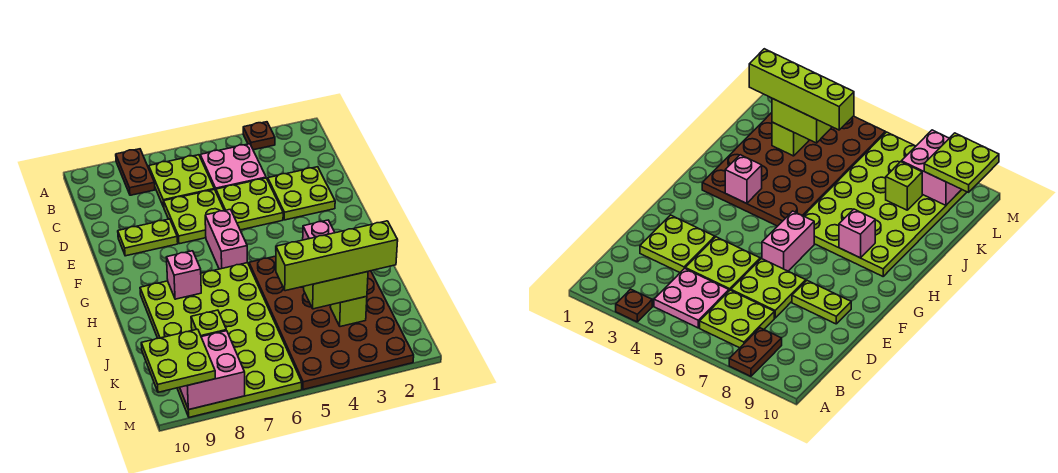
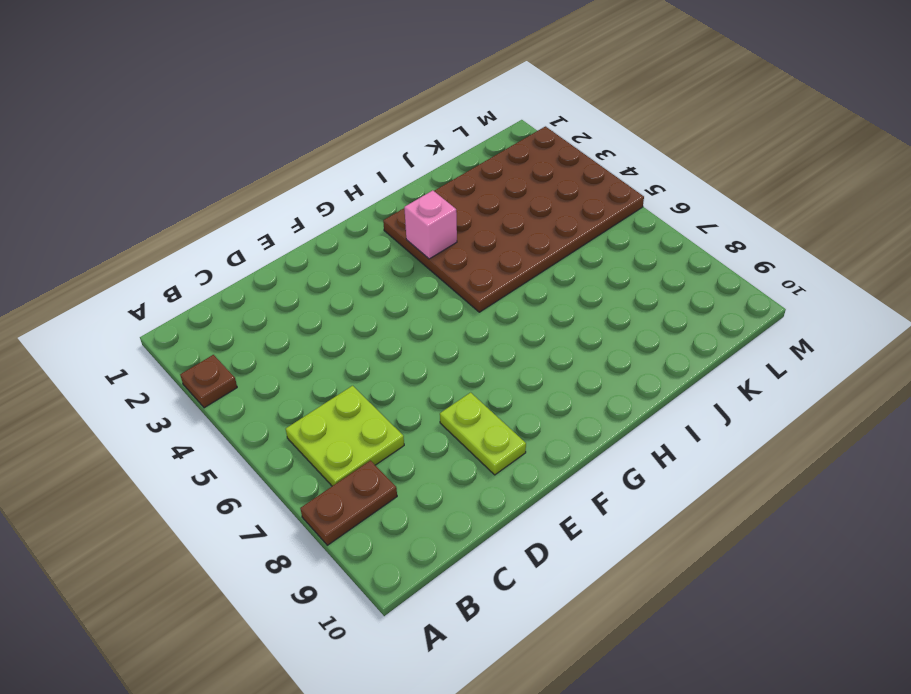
none -> pink plate B4:C5 level 1
none -> lime plate D2:E3 level 1
none -> lime plate D4:E5 level 1

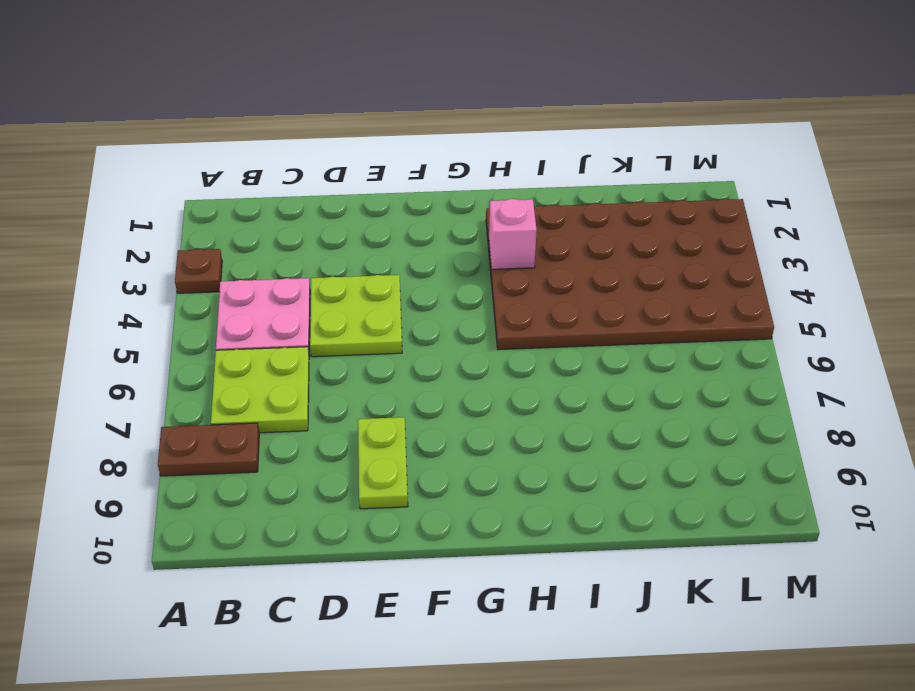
none -> lime plate D2:E3 level 1
none -> lime plate D6:E7 level 1
none -> pink brick F6:G6 level 1

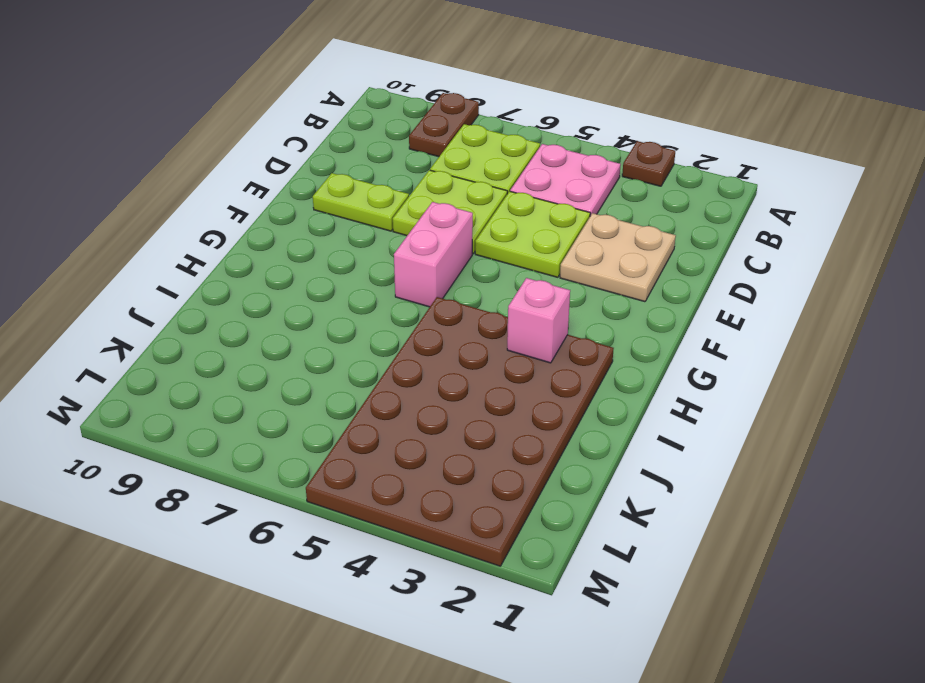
tan plate D2:E3 level 1 -> lime plate D2:E3 level 1
none -> lime plate H6:M9 level 1
none -> pink brick H8 level 2
none -> lime brick K3 level 2

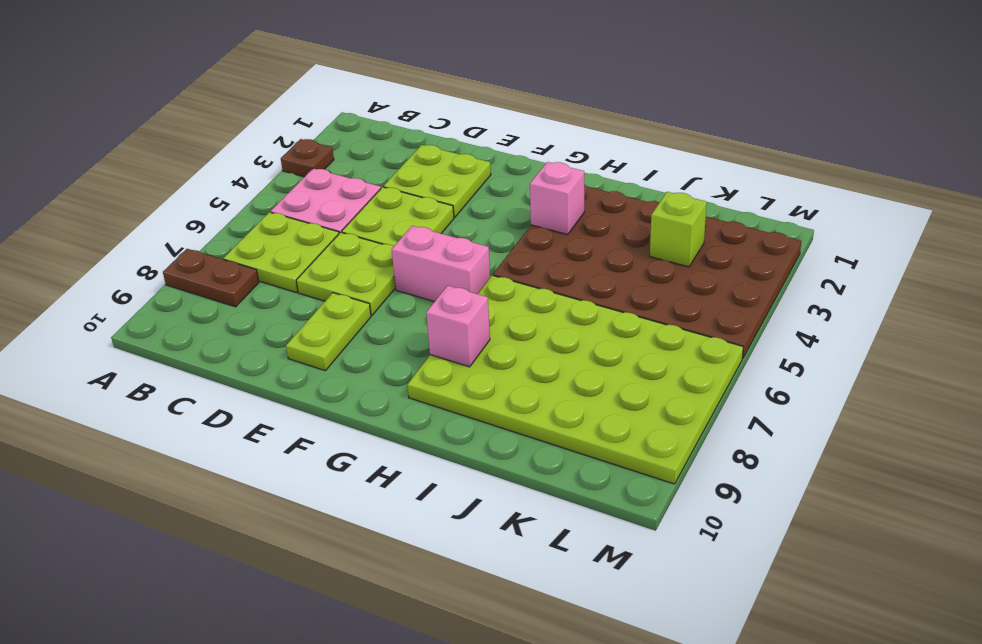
none -> lime brick K8 level 2
none -> pink brick L8:M9 level 2
none -> lime brick K3:K4 level 3

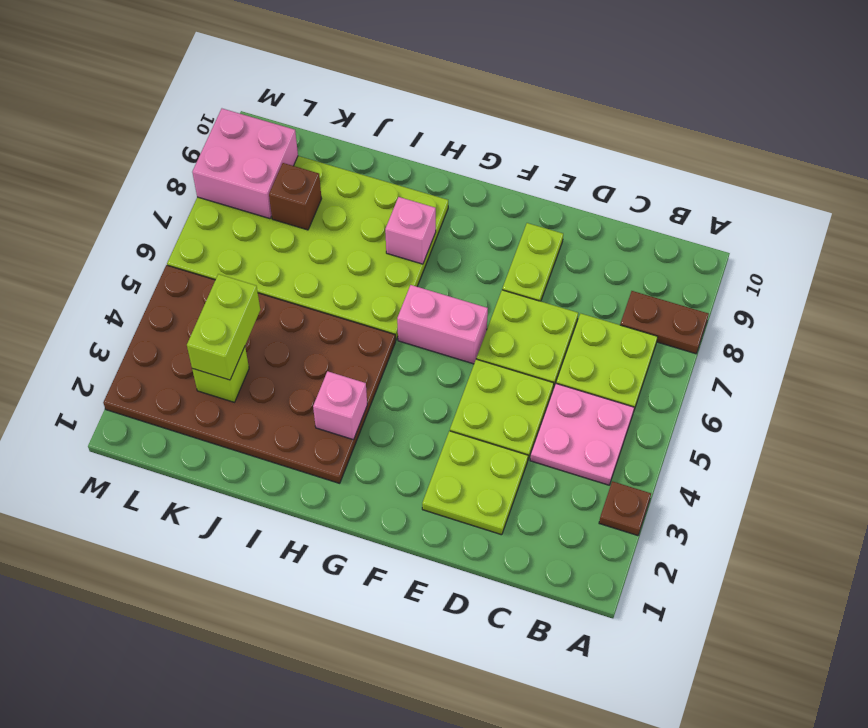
brown brick K8 level 2 -> lime brick K8 level 2
none -> lime plate L9:M10 level 3
none -> lime brick K2:K5 level 4

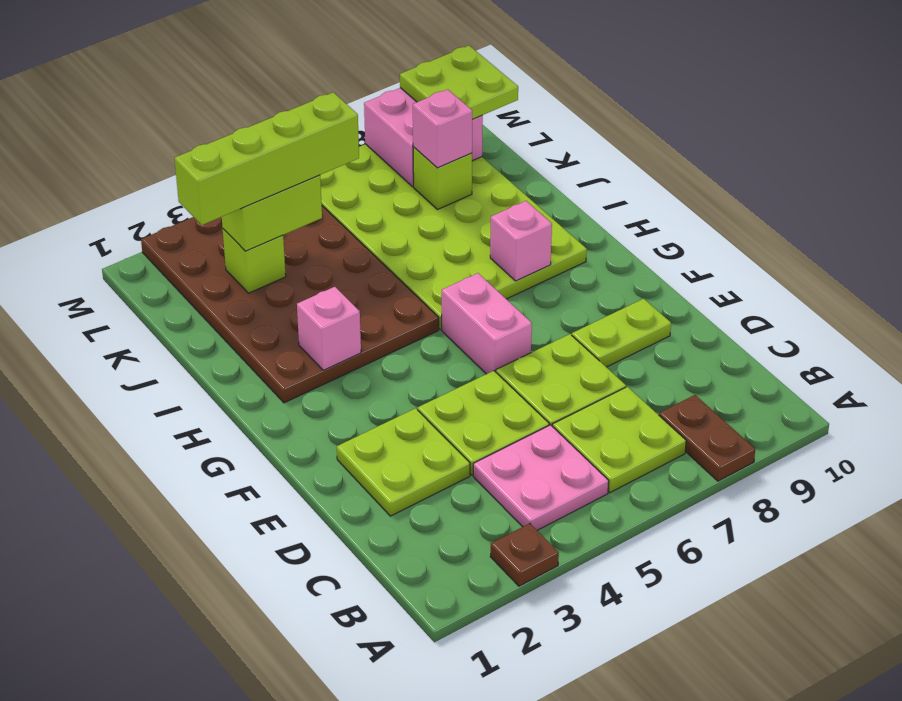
pink brick K8 level 3 -> none

